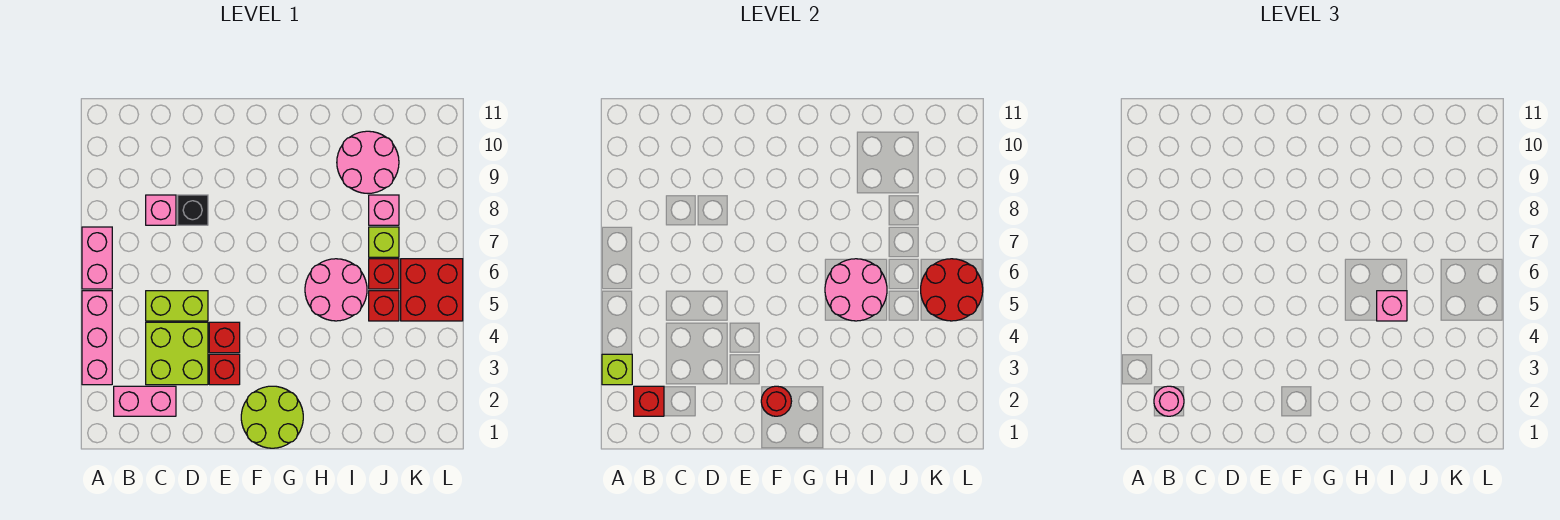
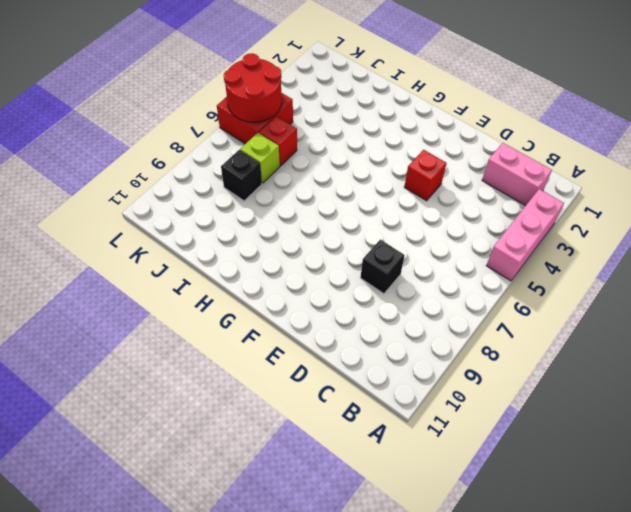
black brick J8 level 1 -> pink brick J8 level 1
none -> pink brick A6:A7 level 1
none -> lime brick C3:D4 level 1
none -> lime brick C5:D5 level 1

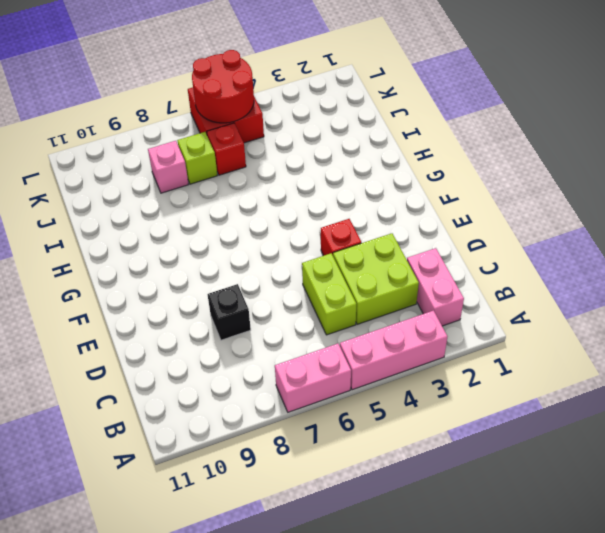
none -> pink brick C8 level 1
none -> red brick E3 level 1
none -> lime round brick F1:G2 level 1

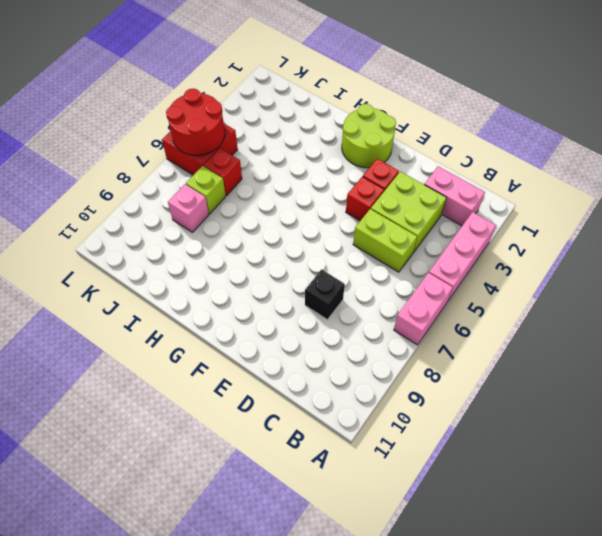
none -> pink brick C8 level 1
none -> pink round brick H5:I6 level 1
none -> pink round brick I9:J10 level 1

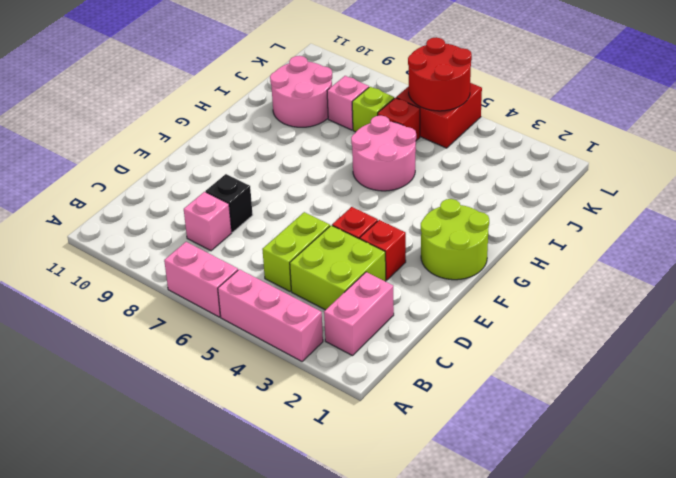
none -> red brick J5 level 1
none -> lime brick A3 level 2
none -> red brick B2 level 2

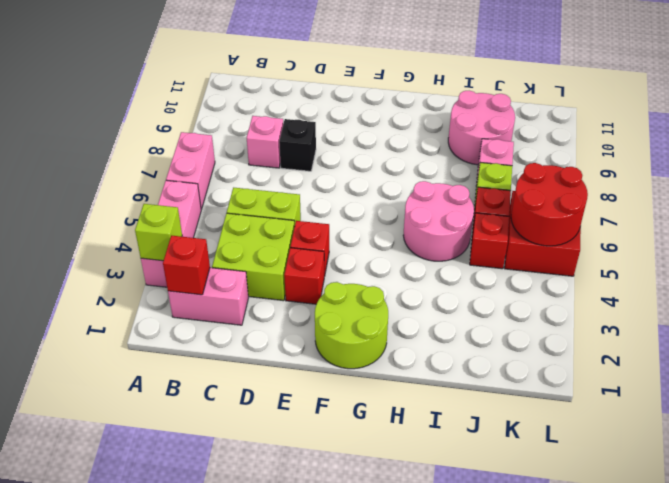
none -> red round brick F2 level 2
none -> pink round brick H5:I6 level 2
none -> pink round brick B2 level 3

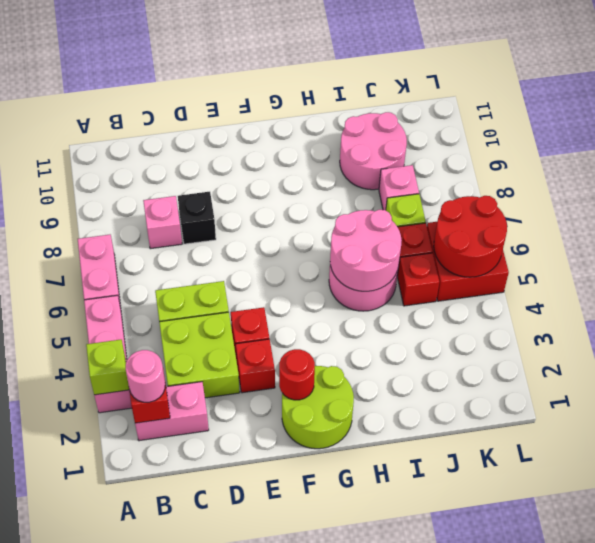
none -> pink brick I5 level 3

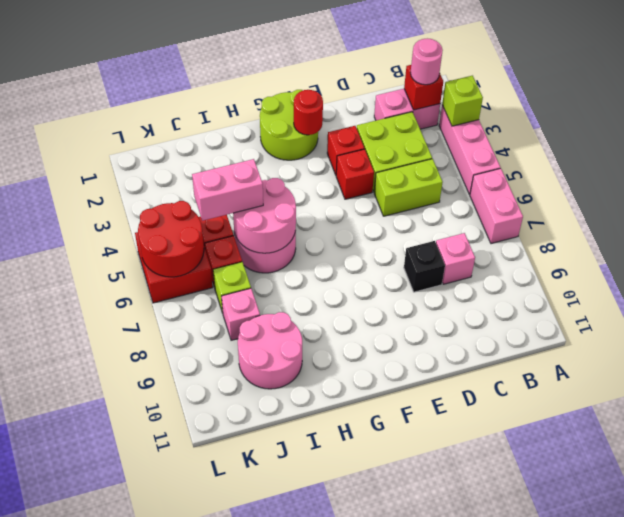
pink brick I5:J5 level 3 -> pink brick I5 level 3

